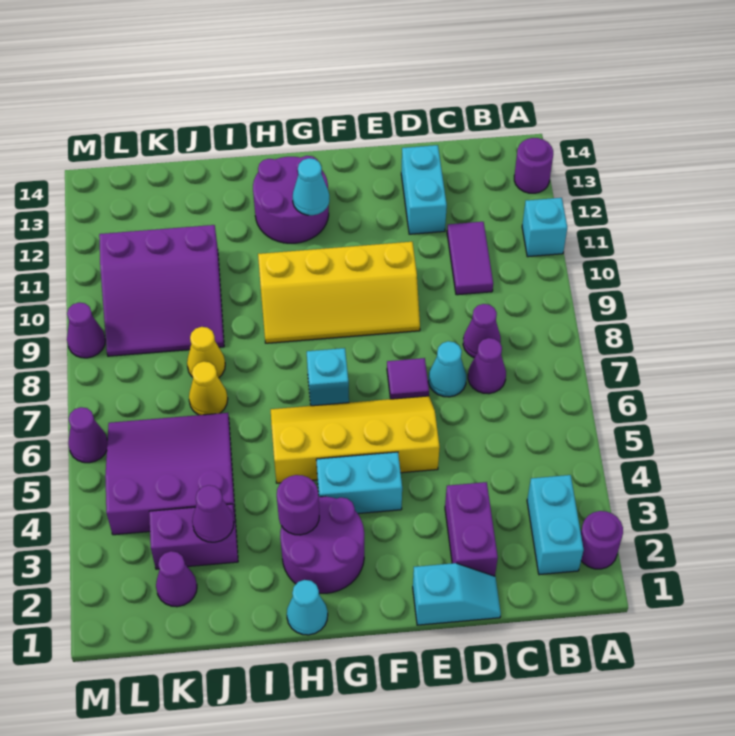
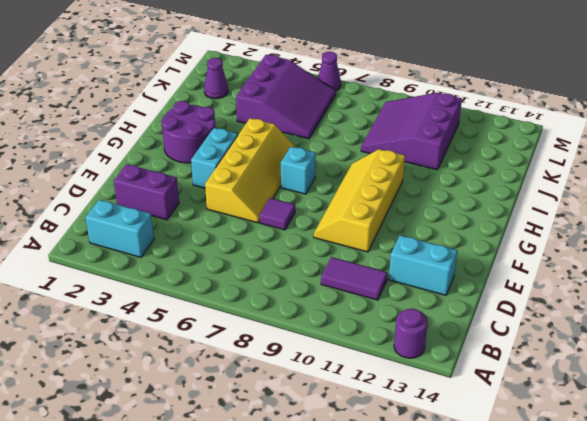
none -> purple round brick A2 level 1
none -> cyan brick A11 level 1
none -> purple cone C7 level 1
none -> purple cone C8 level 1

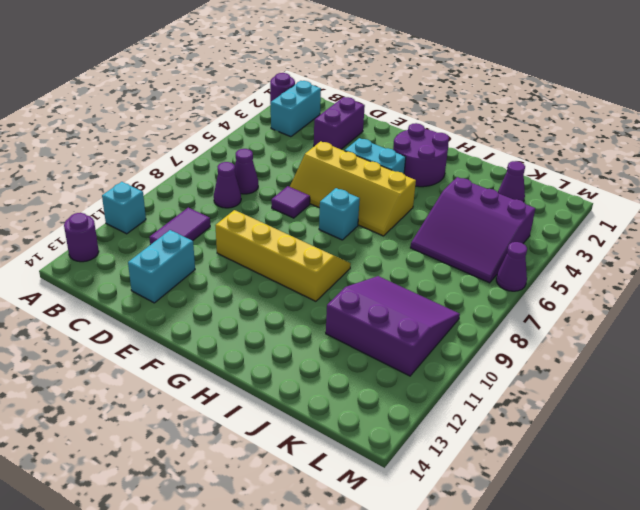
none -> cyan slope D1:E1 level 1 top E
none -> cyan cone D7 level 1
none -> purple round brick G12:H13 level 1
none -> cyan cone H1 level 1

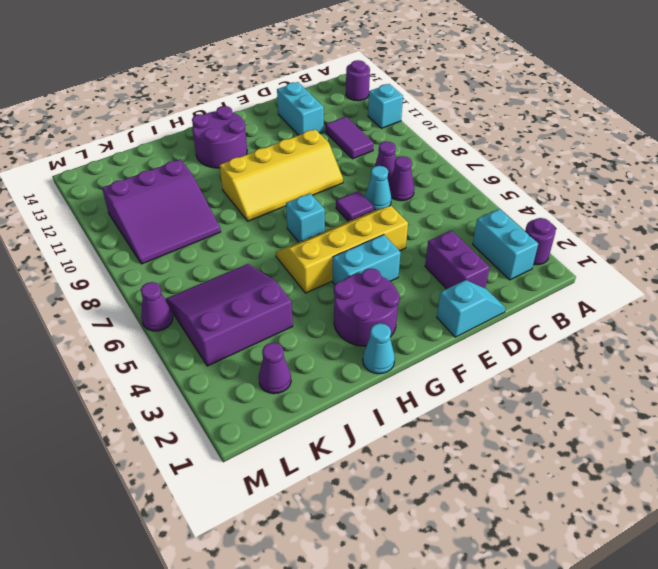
none -> purple brick J3:K3 level 1
none -> yellow cone J7 level 1
none -> yellow cone J8 level 1
none -> purple cone M9 level 1

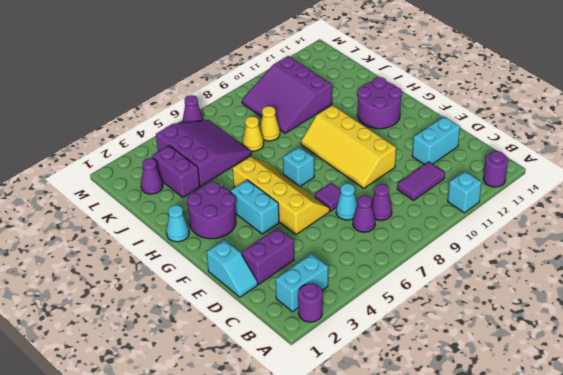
none -> purple cone M9 level 1
none -> cyan cone G12 level 2
none -> purple round brick H3 level 2
none -> purple cone J3 level 2

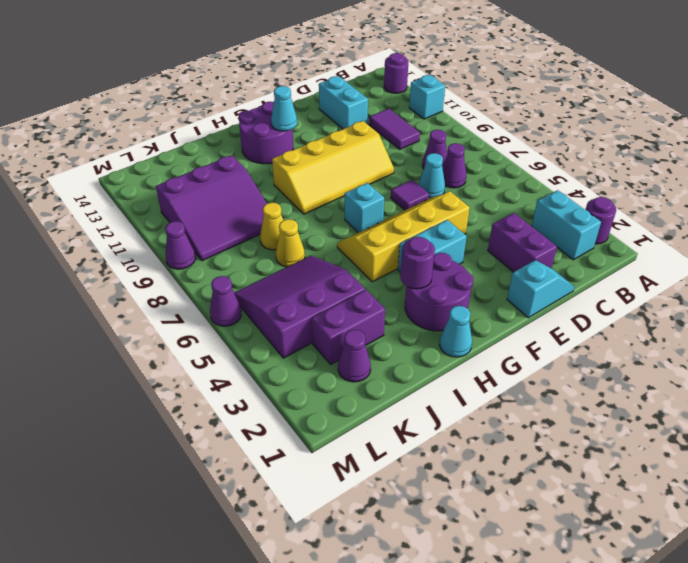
none -> purple cone J3 level 2

